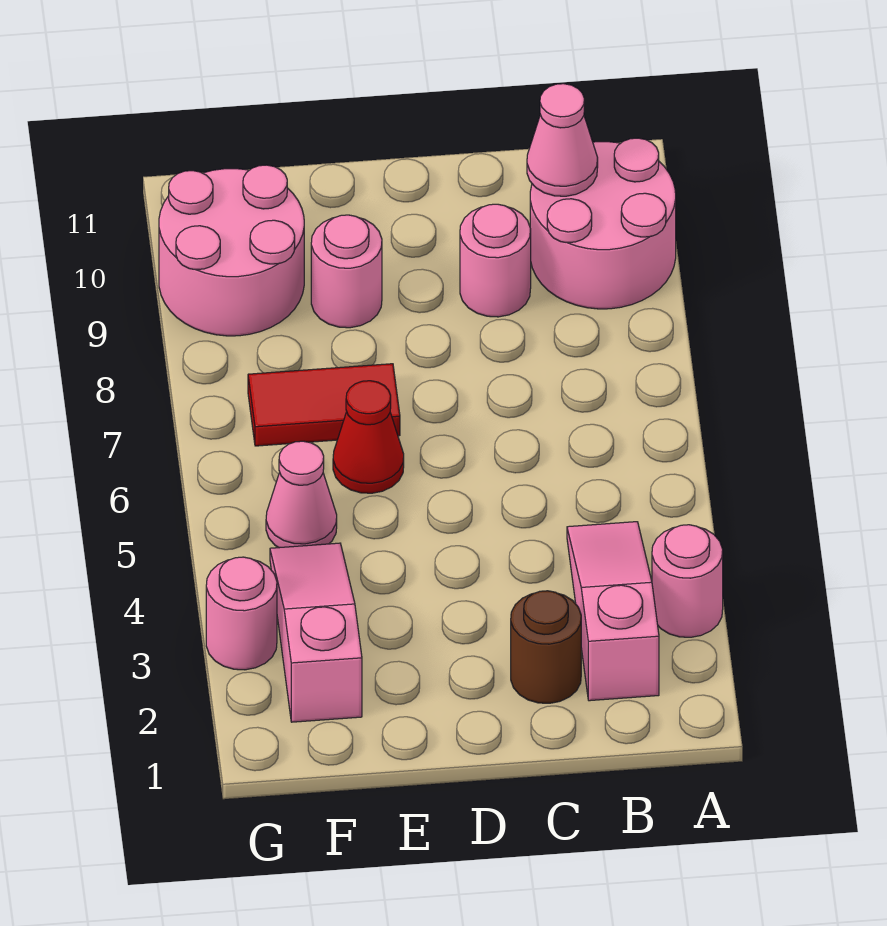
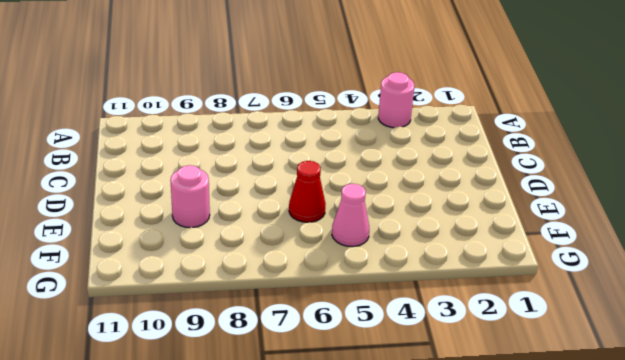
none -> pink round brick A9:B10 level 1
none -> pink slope B2:B4 level 1 top 2
none -> brown round brick C2 level 1

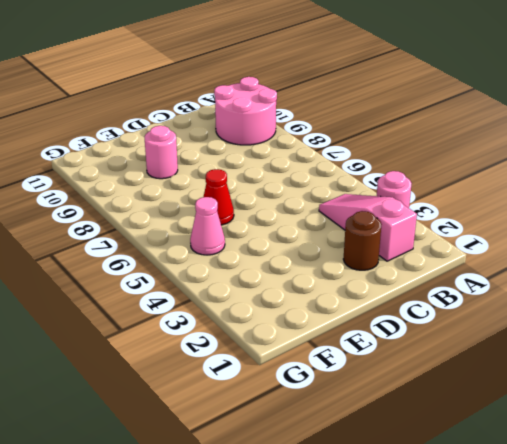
none -> pink round brick C9 level 1
none -> red tile E7:F7 level 1
none -> pink slope F2:F4 level 1 top 2

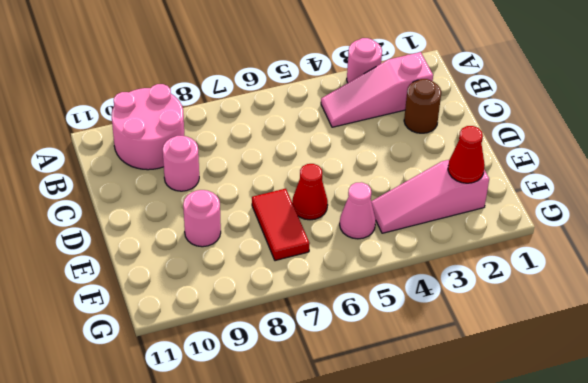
red cone F2 level 2 -> none
none -> pink round brick F9:G10 level 1
none -> pink round brick G3 level 1
none -> pink cone B10 level 2

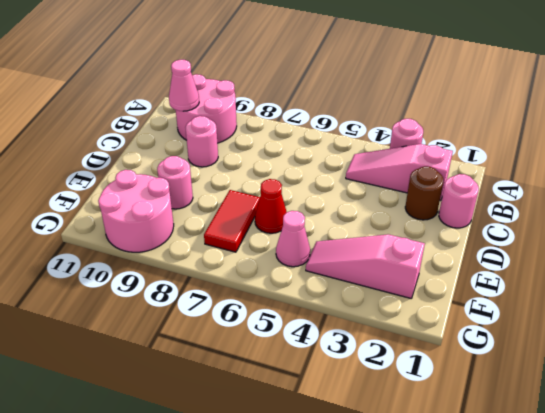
pink round brick C1 level 1 -> pink round brick G3 level 1

